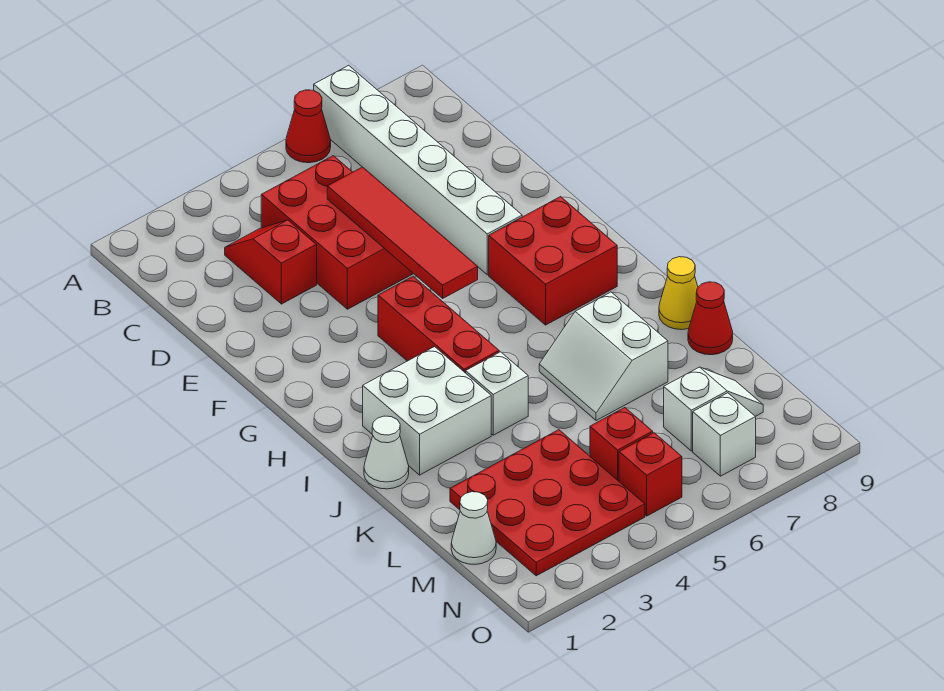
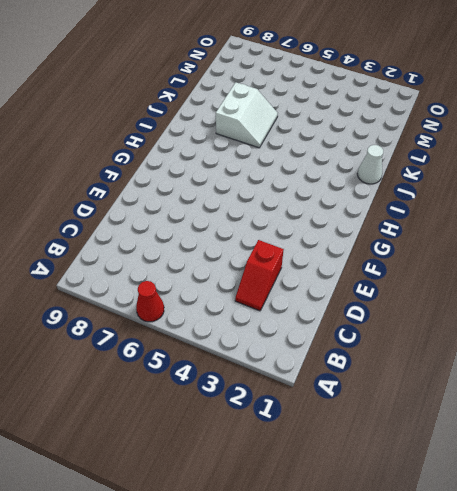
none -> white brick A7:F7 level 1
none -> red brick C4:E5 level 1
none -> red brick G4:I4 level 1

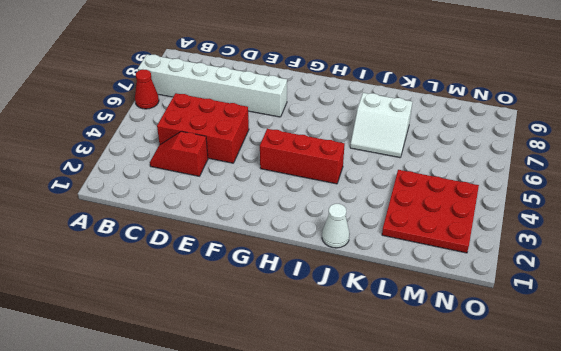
none -> red brick G7:H8 level 1
none -> white brick I2:J3 level 1
none -> white brick J4 level 1

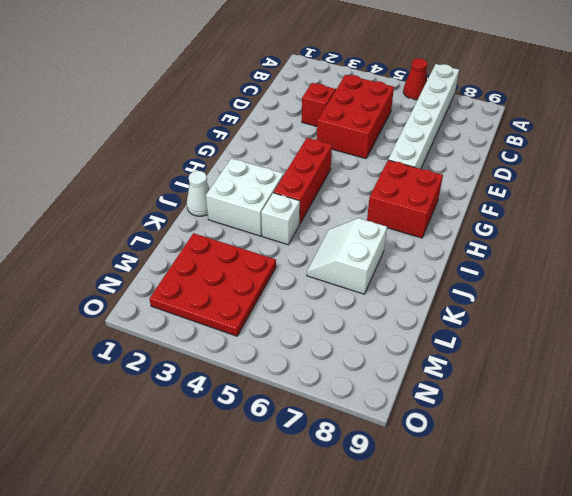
none -> yellow cone J9 level 1
none -> red cone K9 level 1
none -> white cone M1 level 1

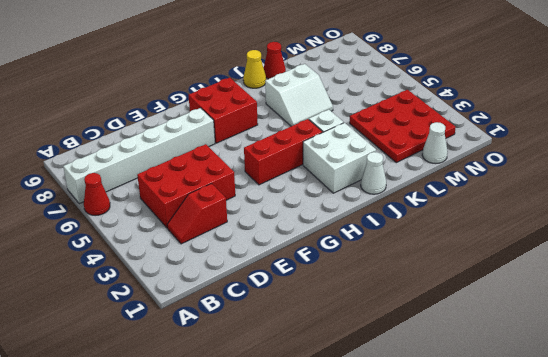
none -> red brick M5 level 1
none -> white slope M7:M8 level 1 top 7
none -> red brick N5 level 1

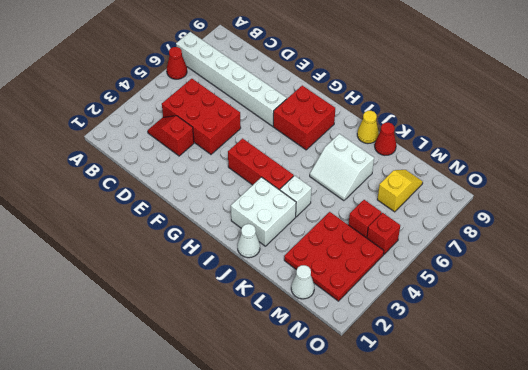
yellow slope M7:M8 level 1 top 7 -> white slope M7:M8 level 1 top 7
none -> white brick N7 level 1
none -> red tile D5:G5 level 2

